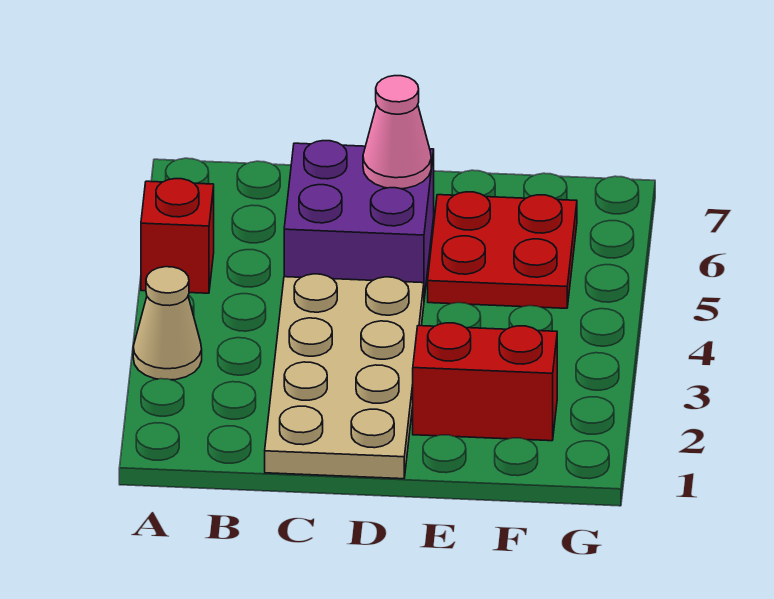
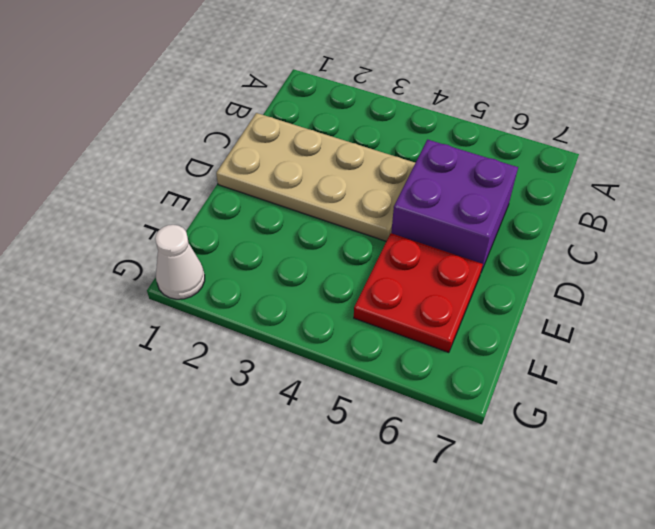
white cone G1 level 1 -> none
none -> tan cone A3 level 1
none -> red brick A5 level 1

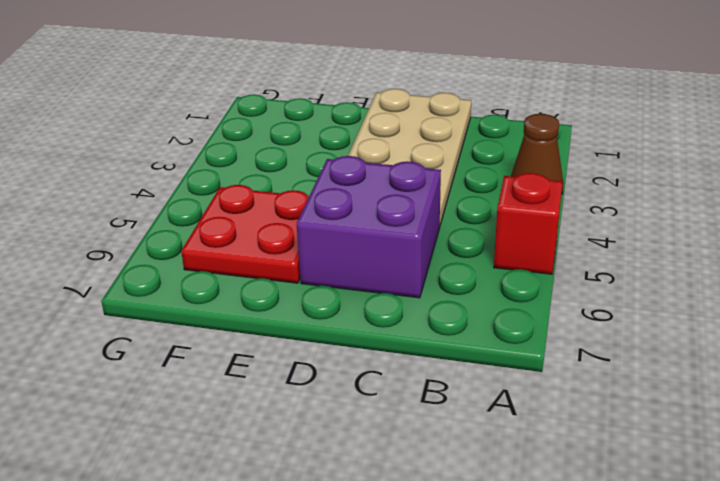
brown cone A3 level 1 -> tan cone A3 level 1
none -> red brick E2:F2 level 1
none -> pink cone D6 level 2

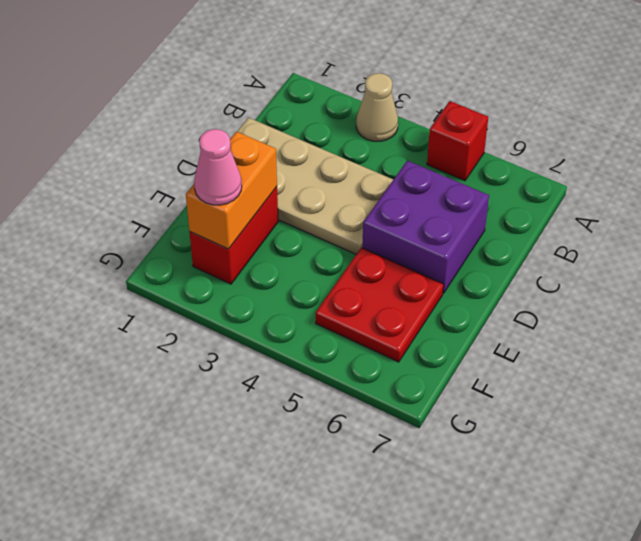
orange brick E2:F2 level 2 -> none
pink cone F2 level 3 -> pink cone D6 level 2

